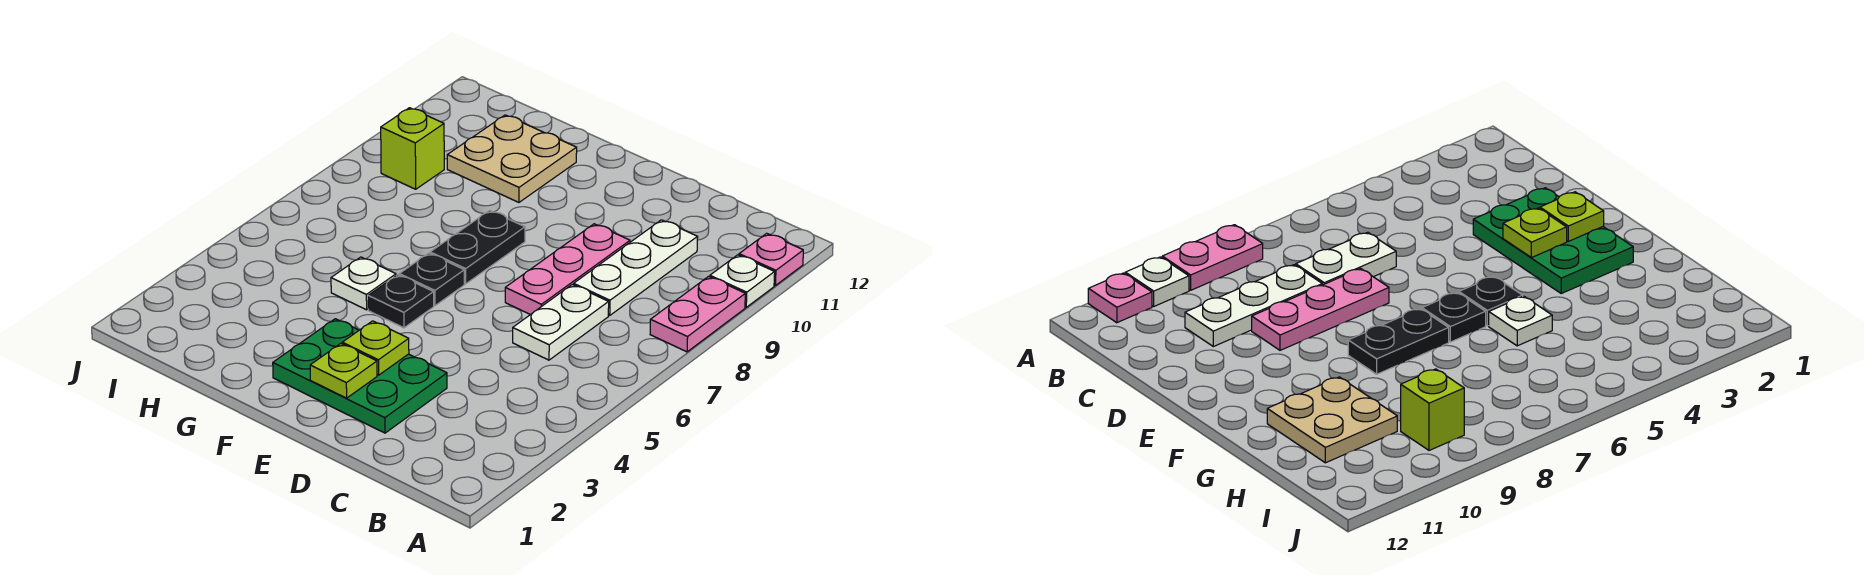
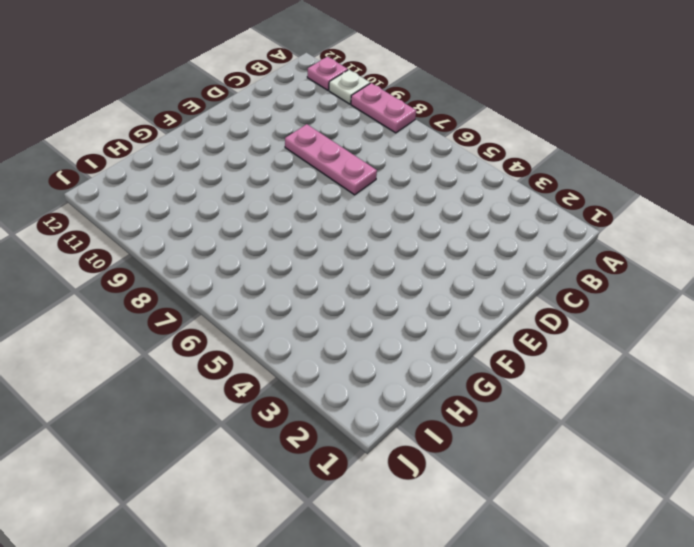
none -> white plate C6:C7 level 1
none -> white plate C8:C10 level 1
none -> green plate D2:F3 level 1

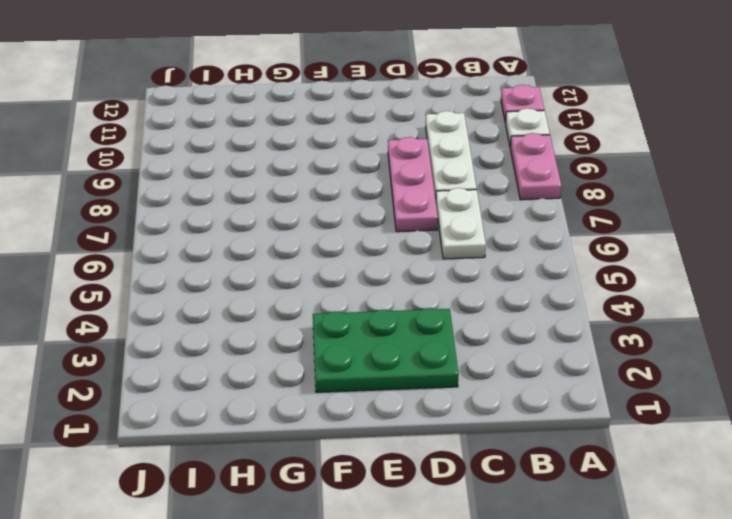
none -> black plate F5 level 1
none -> black plate F6 level 1
none -> black plate F7:F8 level 1

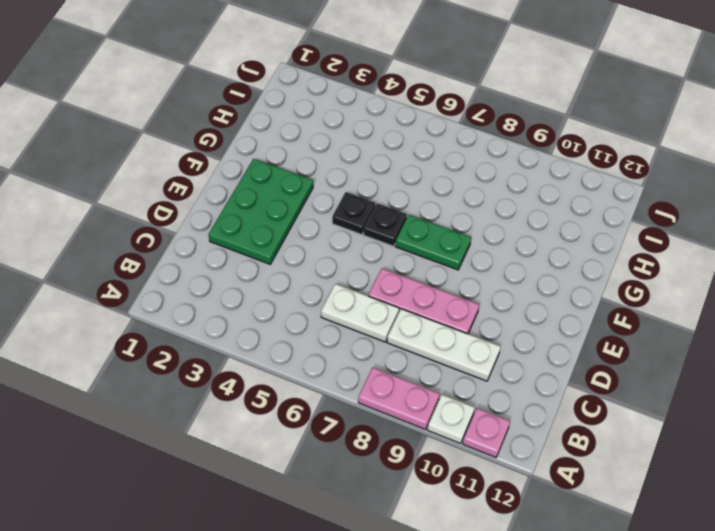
green plate F7:F8 level 1 -> black plate F7:F8 level 1
none -> white plate G5 level 1
none -> tan plate G10:H11 level 1
none -> lime brick I9 level 1

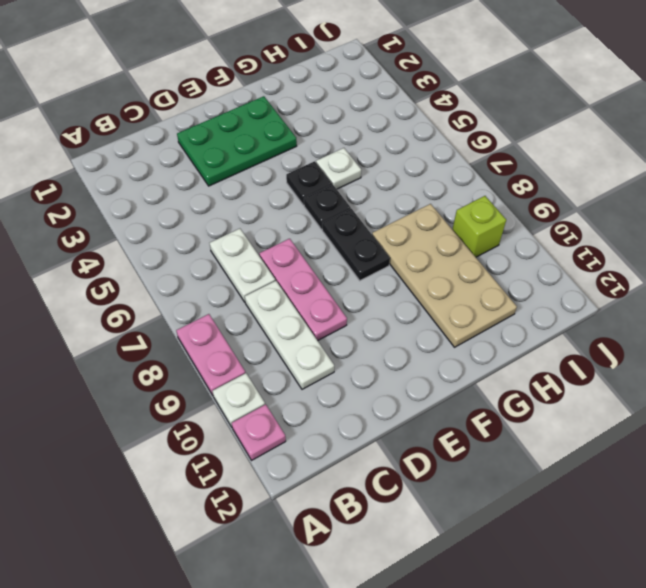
tan plate G8:H11 level 1 -> tan plate G10:H11 level 1
none -> lime plate E2 level 2
none -> lime plate E3 level 2

